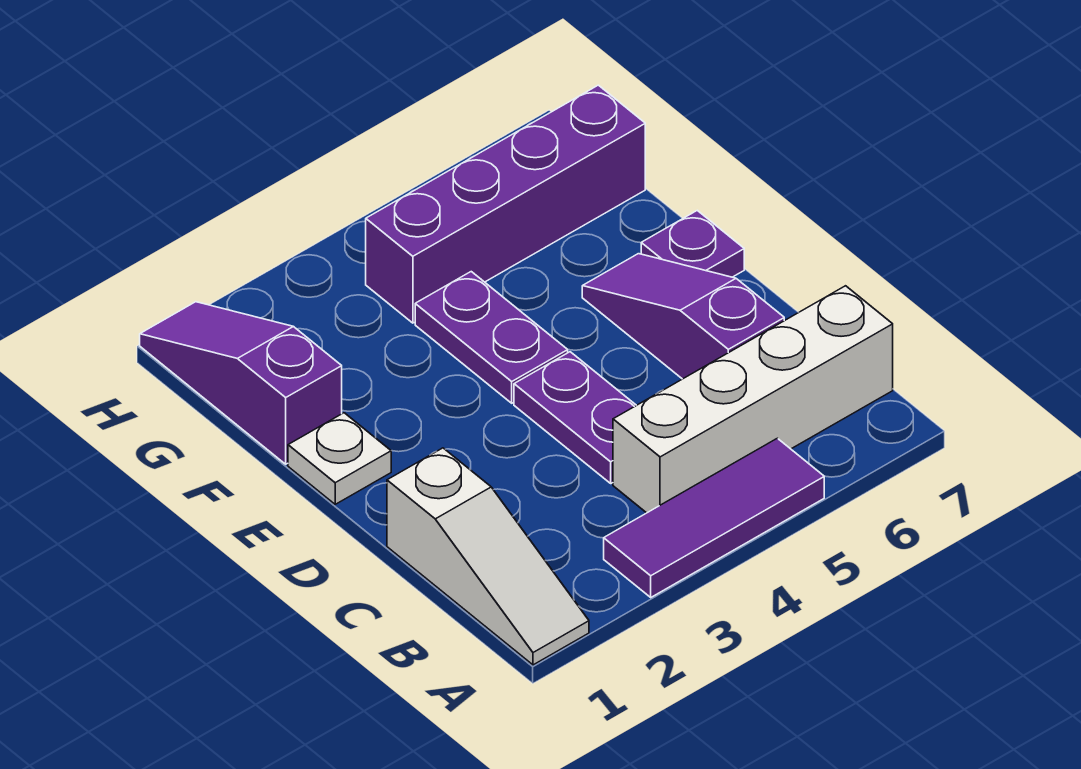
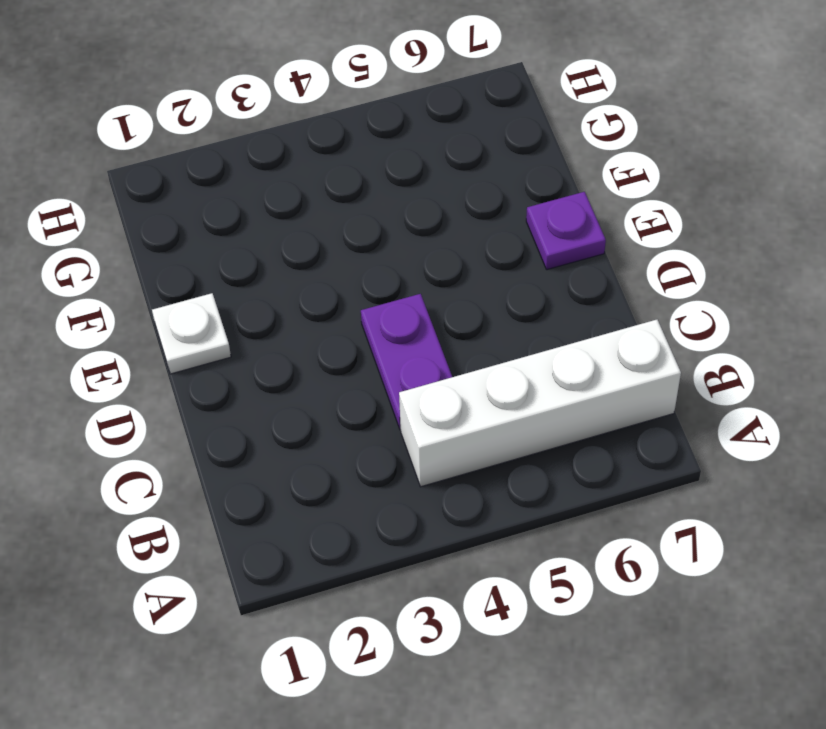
none -> white slope A1:C1 level 1 top C
none -> purple tile A3:A5 level 1

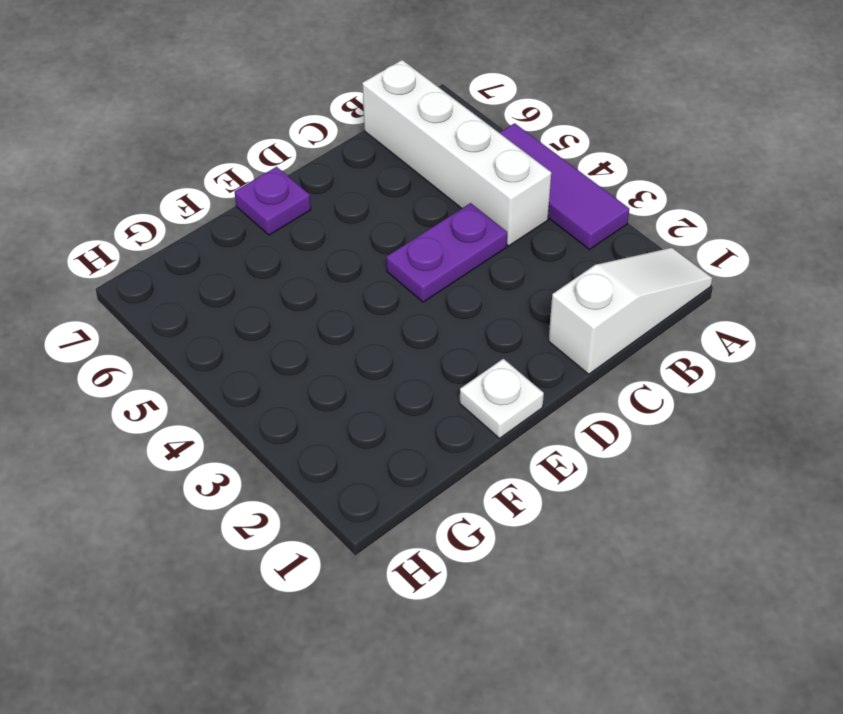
none -> purple slope C6:E6 level 1 top C
none -> purple plate E4:F4 level 1

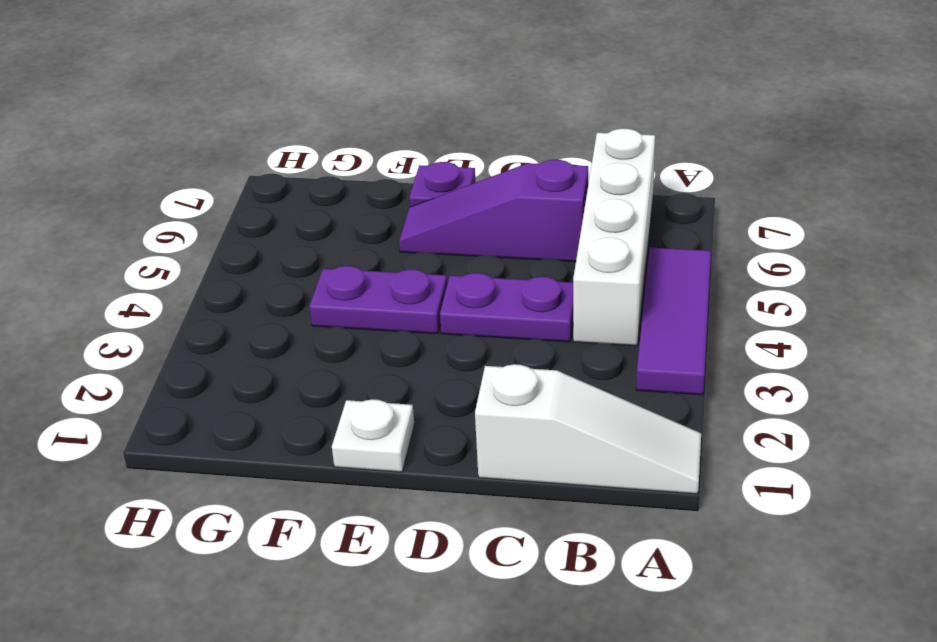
none -> purple slope F1:H1 level 1 top F
none -> purple brick G4:G7 level 1

